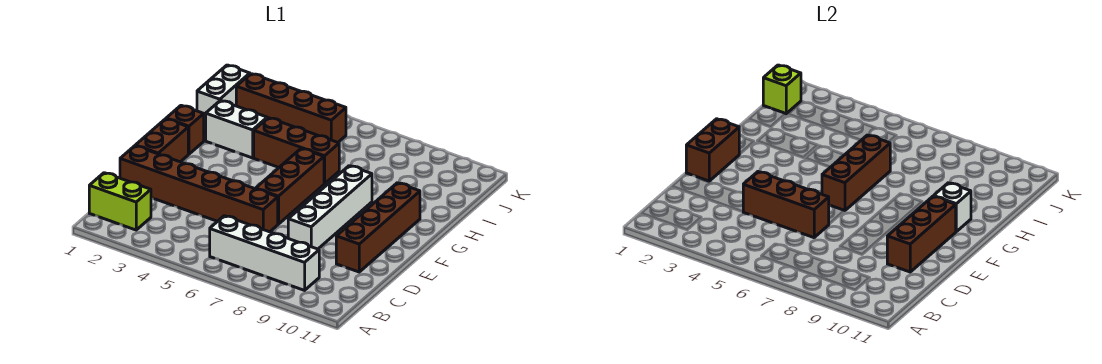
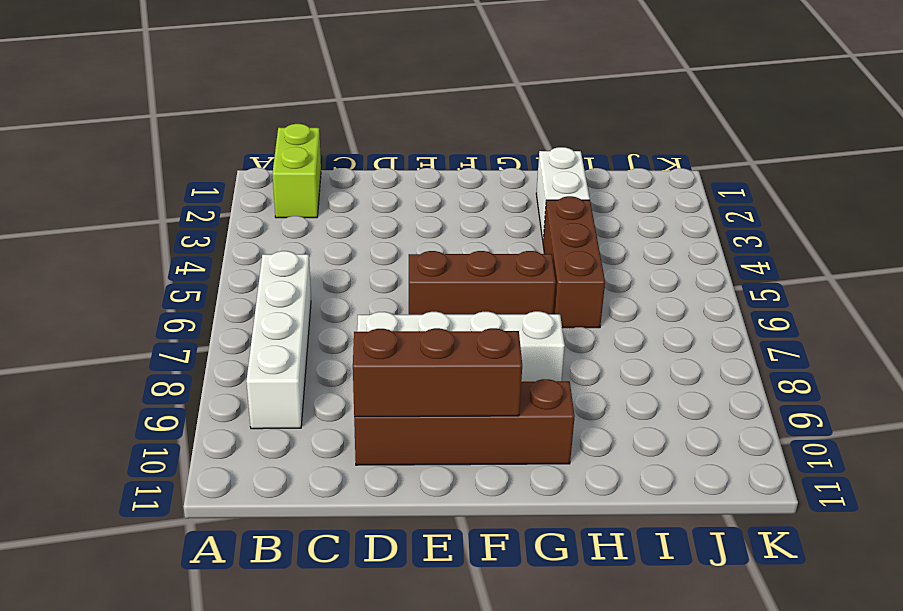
none -> brown brick D1:D6 level 1
none -> brown brick E1:F1 level 1
none -> brown brick G1 level 1

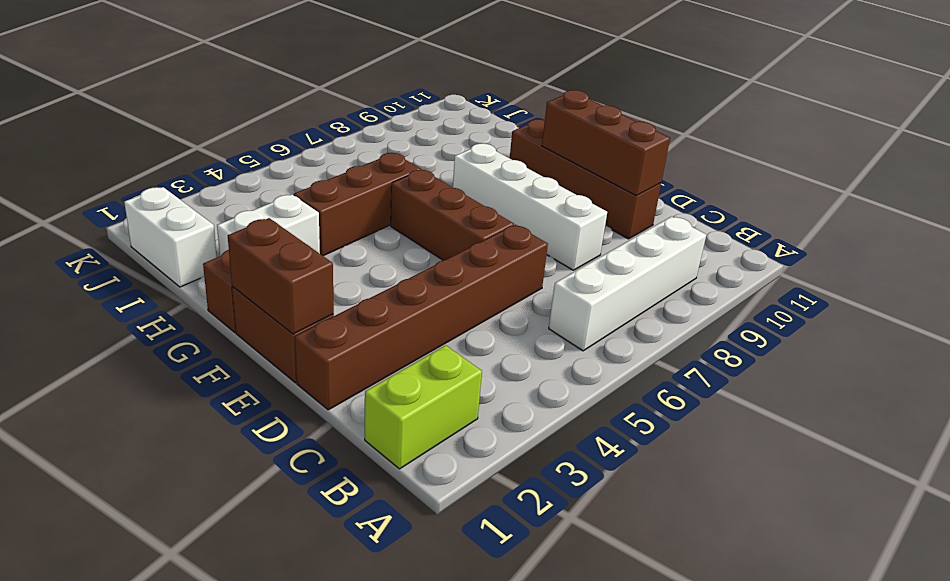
none -> brown brick J2:J5 level 1
none -> brown brick D4:D6 level 2
none -> brown brick F6:H6 level 2

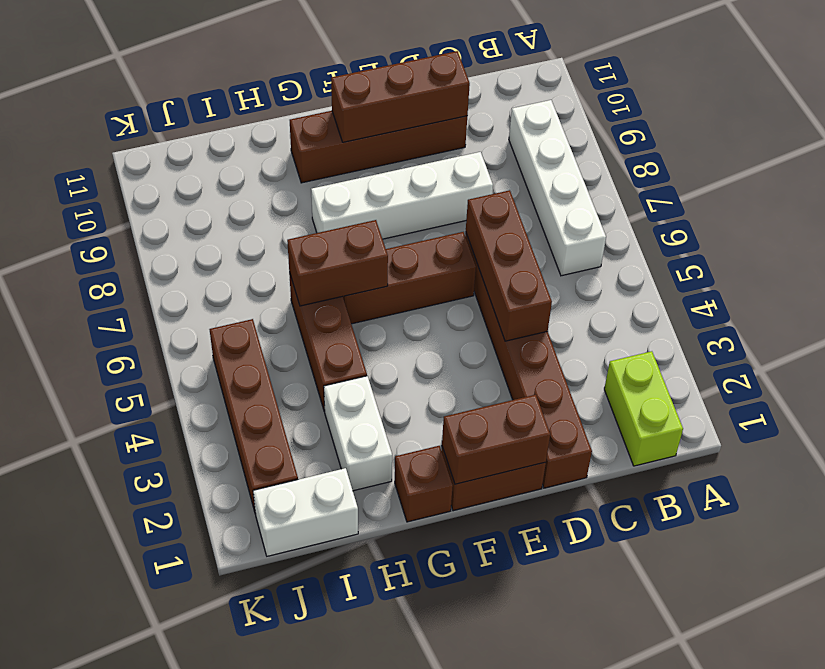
brown brick G6:H6 level 2 -> brown brick F6:H6 level 2
none -> white brick G10 level 2
none -> lime brick J1 level 2

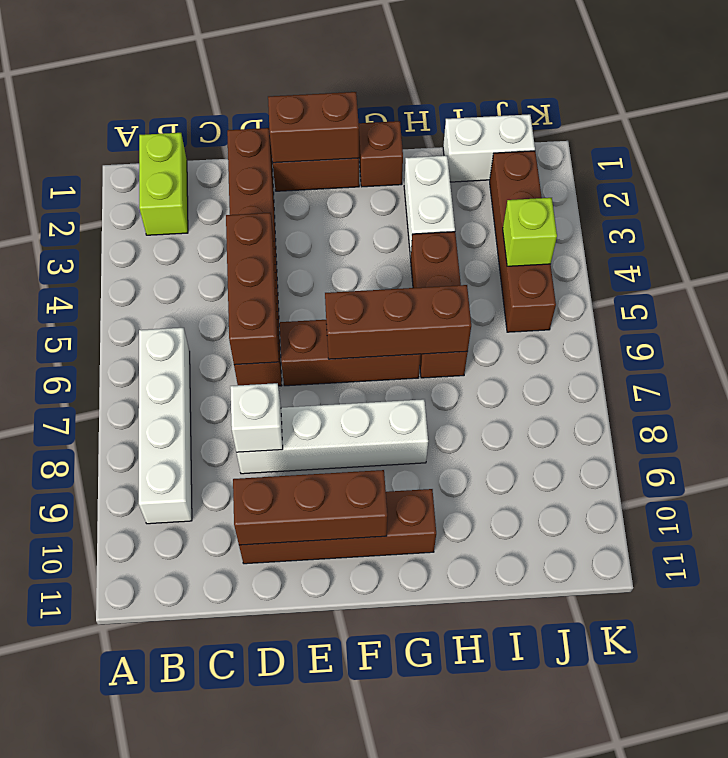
white brick D8 level 2 -> white brick G10 level 2
lime brick J4 level 2 -> lime brick J1 level 2

